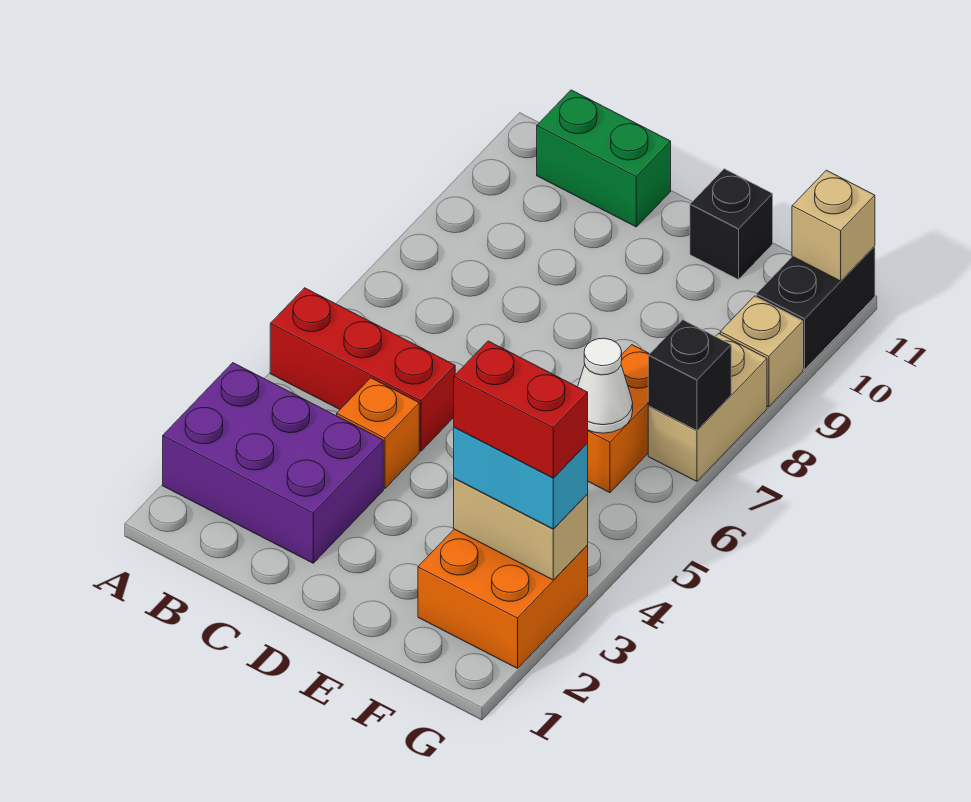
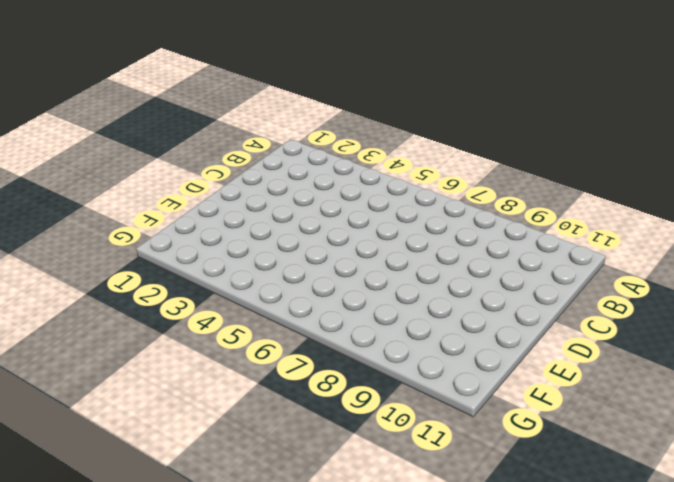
none -> purple brick A2:C3 level 1
none -> red brick A5:C5 level 1
none -> green brick B11:C11 level 1

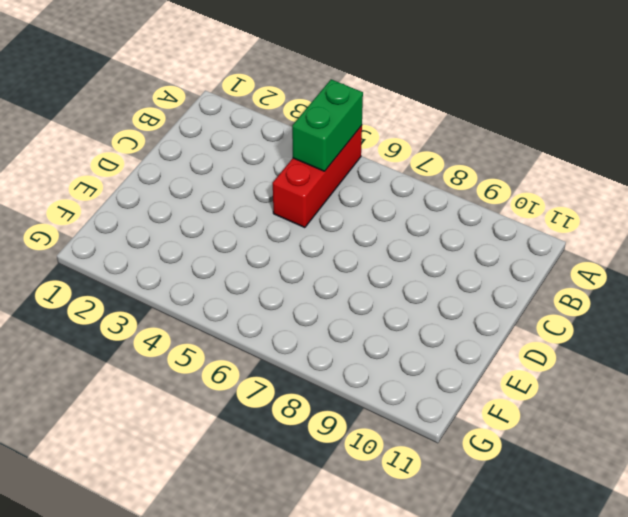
green brick A5:B5 level 2 -> green brick B11:C11 level 1
none -> purple brick A2:C3 level 1
none -> orange brick C4 level 1
none -> black brick E11 level 1

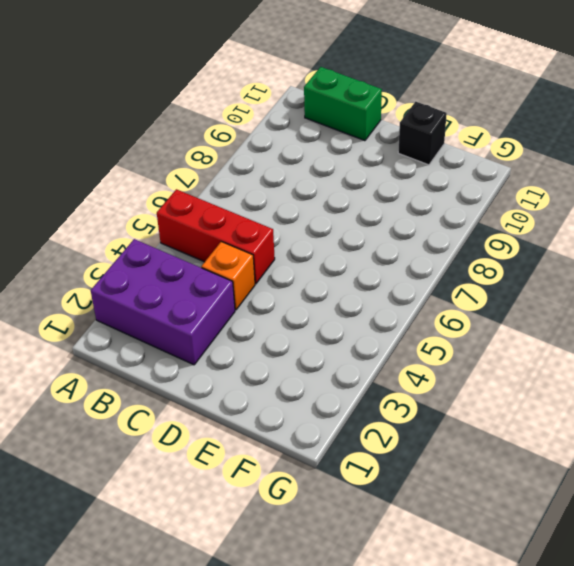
none -> orange brick F2:G3 level 1
none -> orange brick F6:F7 level 1
none -> tan brick G7:G8 level 1

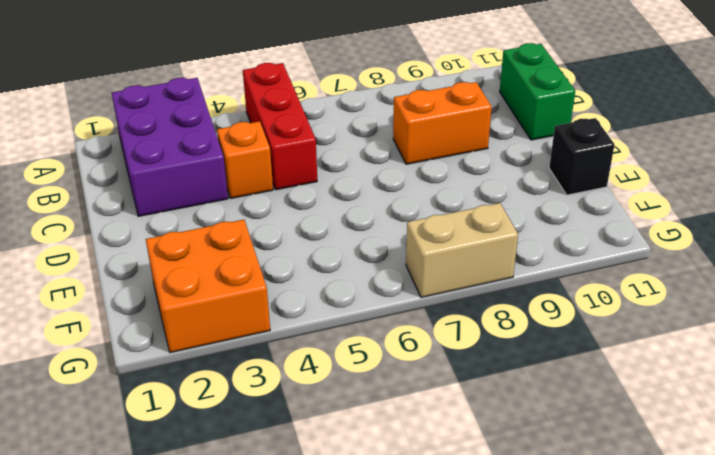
orange brick C8:C9 level 1 -> orange brick F6:F7 level 1
none -> tan brick G9 level 1
none -> black brick G10:G11 level 1
none -> tan brick F3:G3 level 2

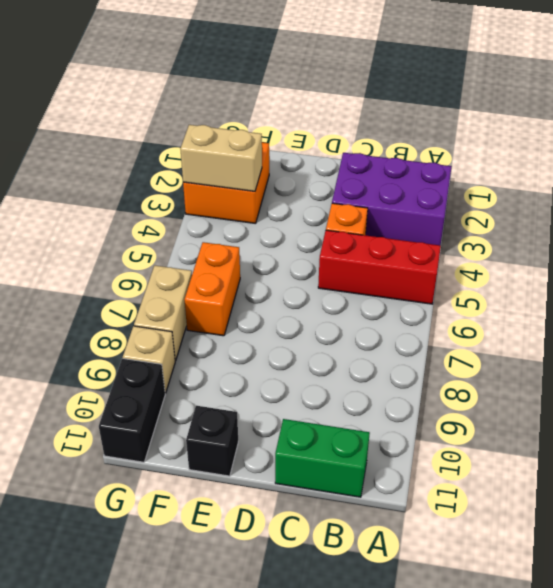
none -> white cone F6 level 2
none -> black brick G7 level 2
none -> tan brick G11 level 2

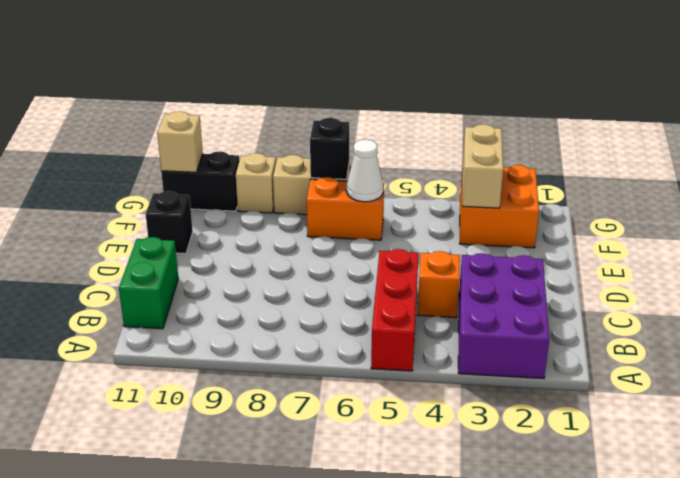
none -> cyan brick F3:G3 level 3
none -> red brick F3:G3 level 4

